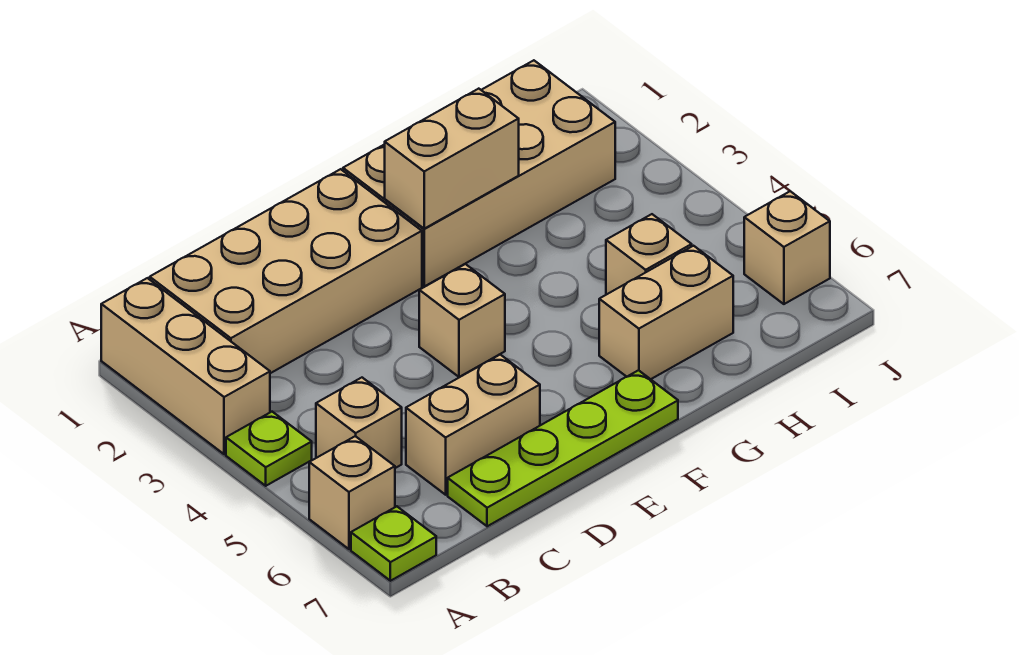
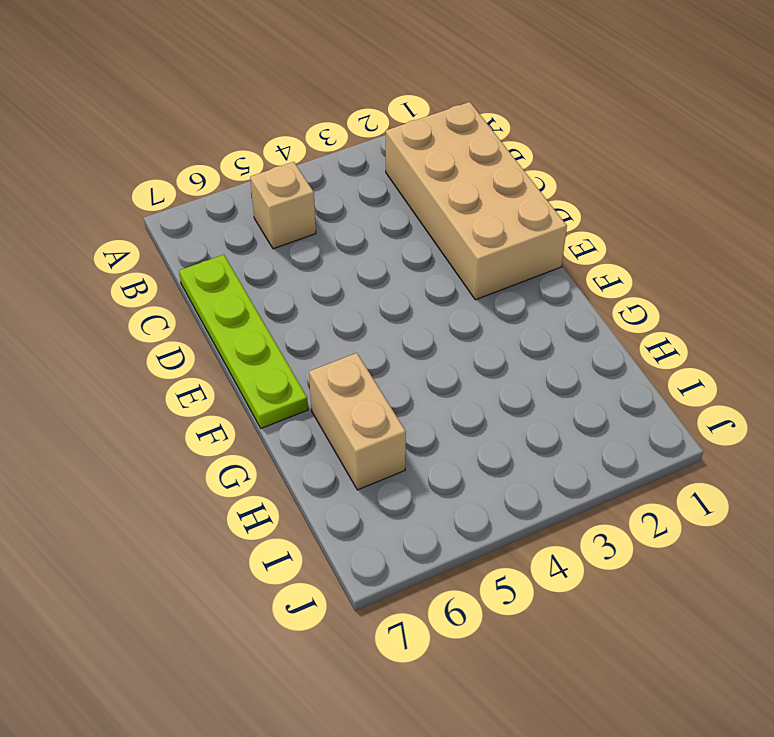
none -> tan brick A1:A3 level 1
none -> lime plate A4 level 1
none -> tan brick A6 level 1

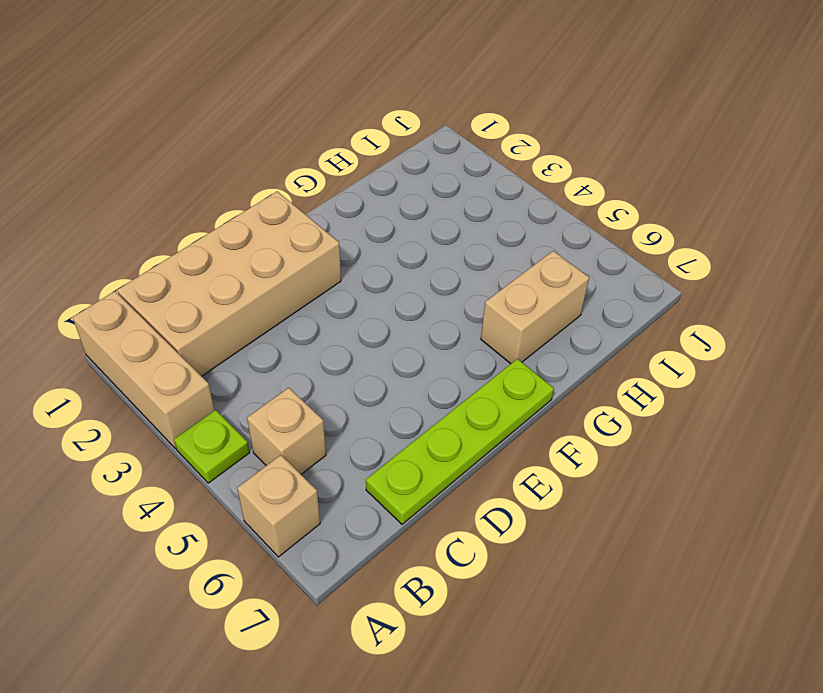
none -> lime plate A7 level 1
none -> tan brick C6:D6 level 1
none -> tan brick E4 level 1

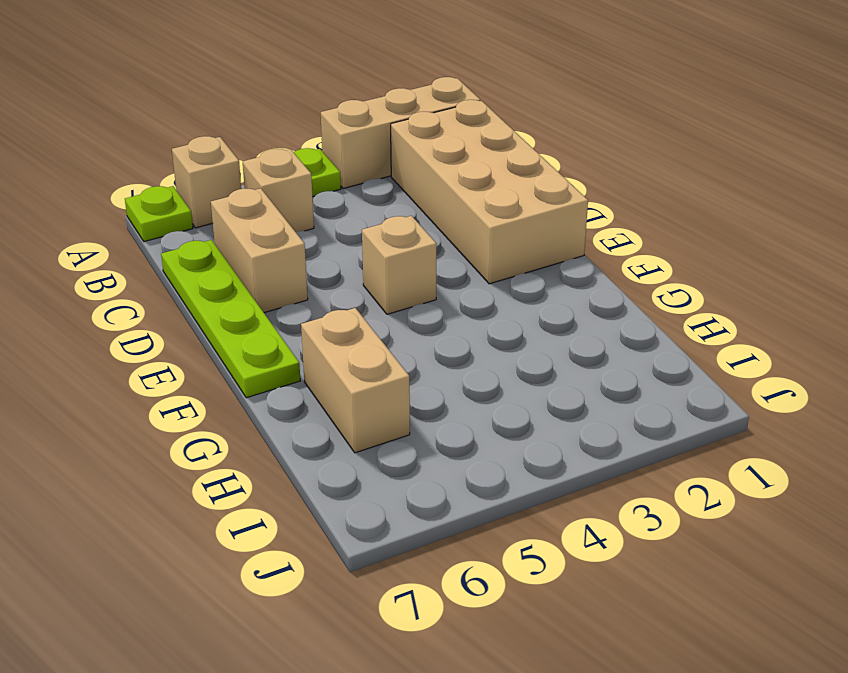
none -> tan brick F1:I2 level 1
none -> tan brick H5 level 1
none -> tan brick J6 level 1

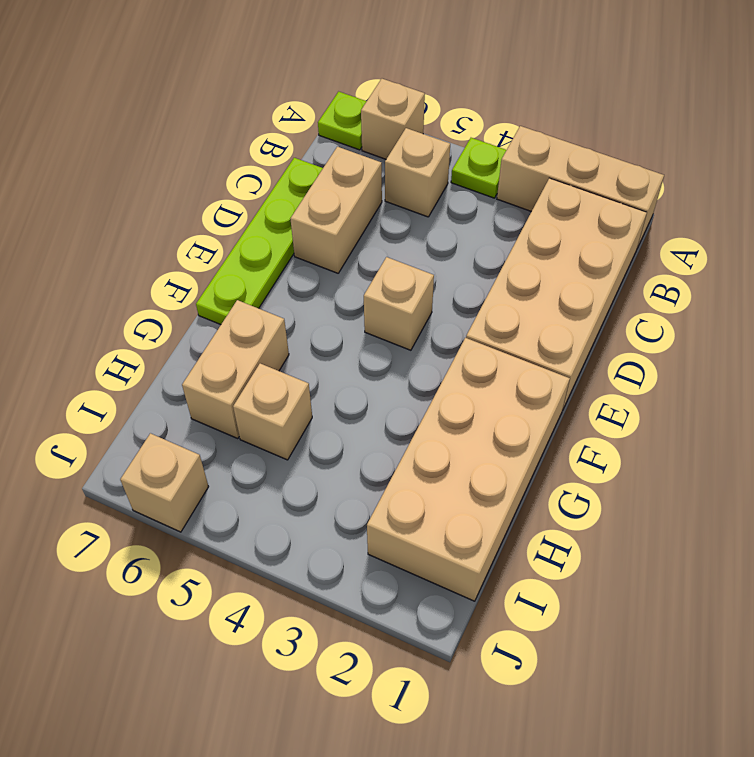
none -> tan brick F2:G2 level 2

